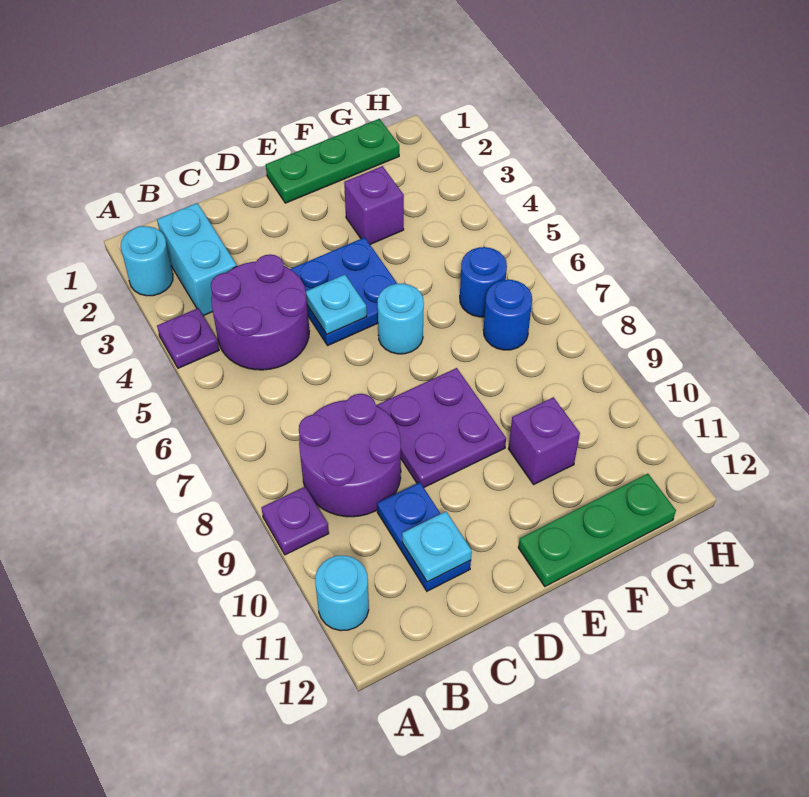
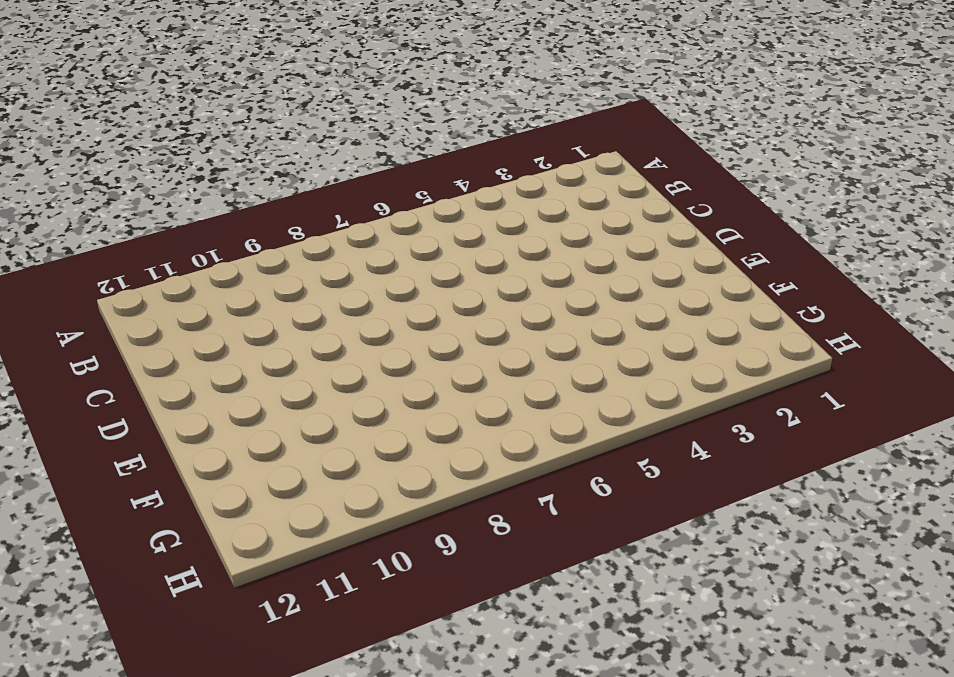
none -> cyan round brick A2 level 1
none -> purple plate A4 level 1
none -> purple plate A9 level 1

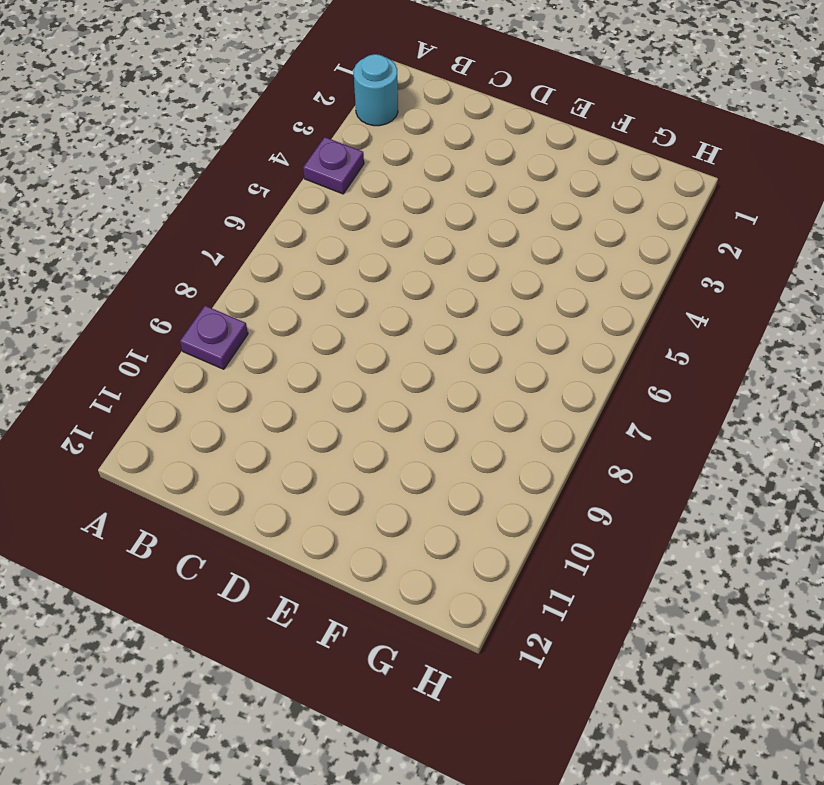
none -> cyan round brick A11 level 1
none -> cyan brick B2:B3 level 1
none -> purple round brick B4:C5 level 1

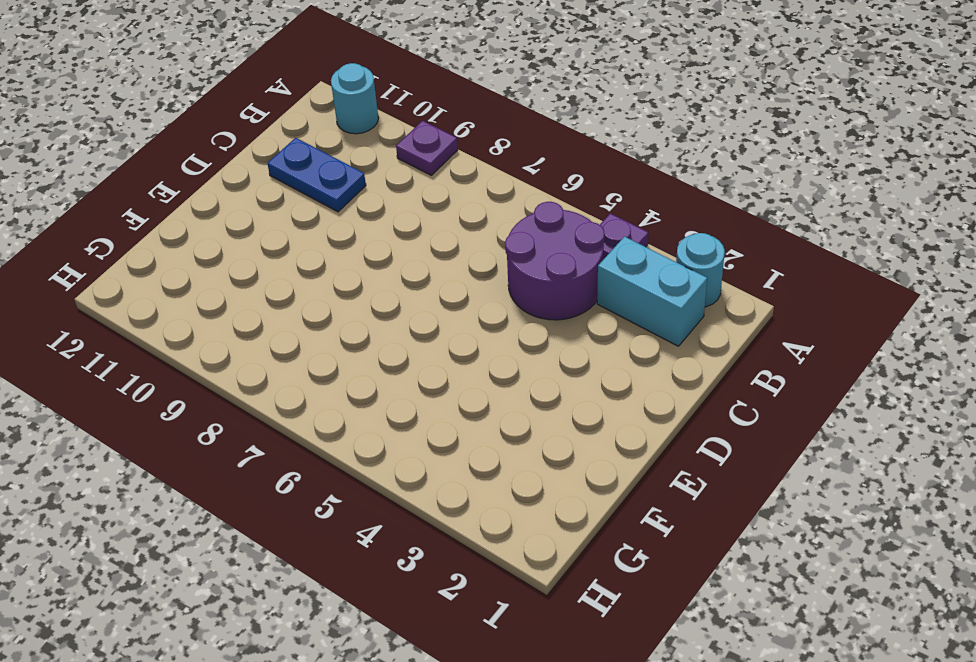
none -> purple round brick B8:C9 level 1
none -> blue plate D4:E5 level 1
none -> purple plate D8:E9 level 1

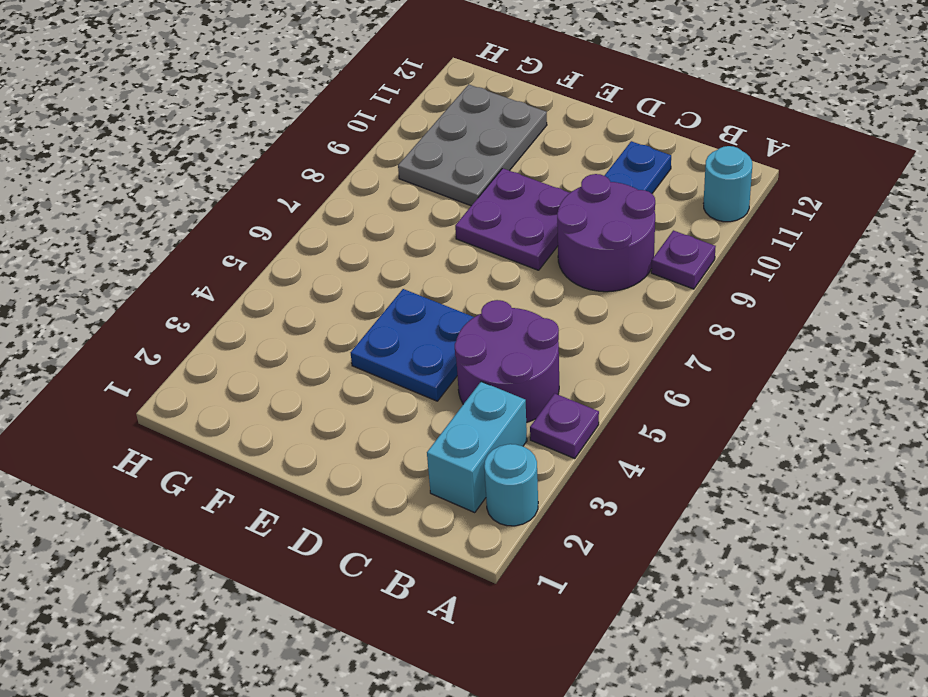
grey plate F9:G11 level 1 -> purple brick F10 level 1
none -> green plate E1:G1 level 1
none -> cyan round brick E6 level 1
none -> green plate E12:G12 level 1

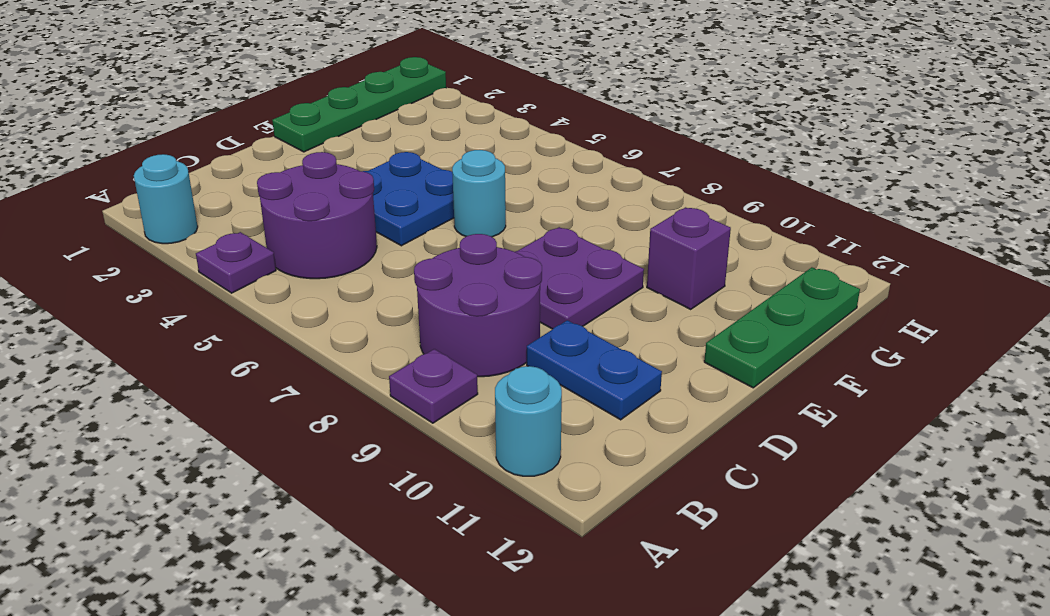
green plate E1:H1 level 1 -> green plate E1:G1 level 1
none -> cyan brick B2:B3 level 1
none -> purple brick F3 level 1
none -> blue round brick G6 level 1

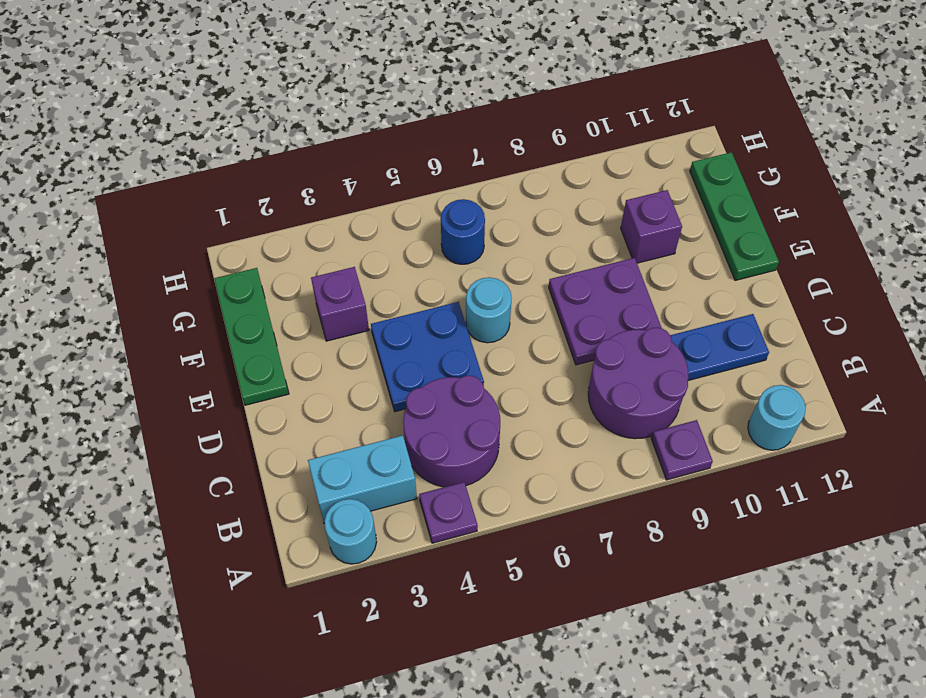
none -> blue round brick G7 level 1
none -> cyan plate C11 level 2
none -> cyan plate D5 level 2

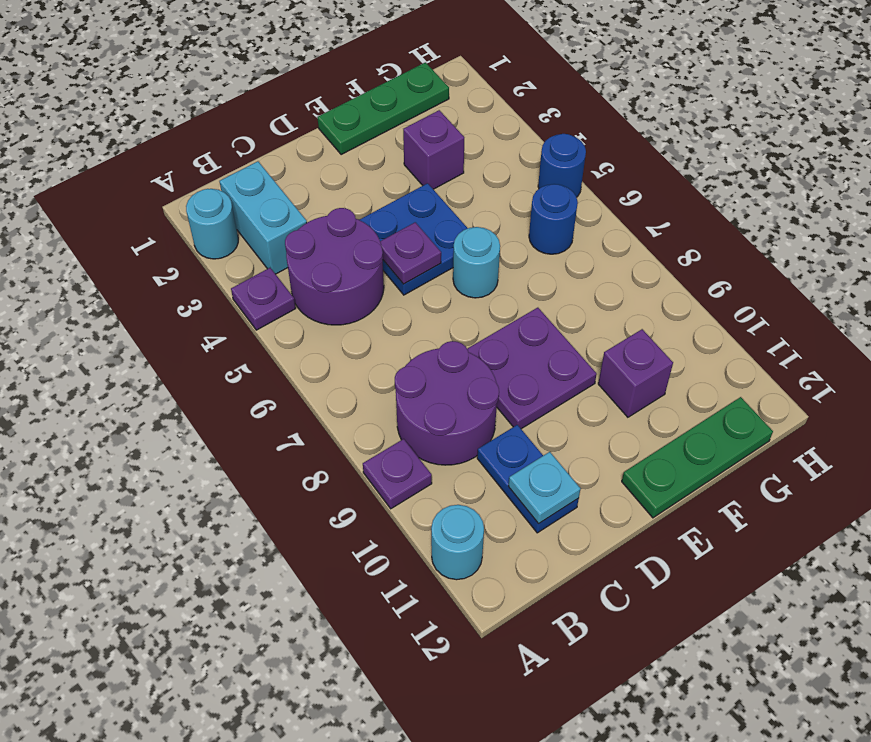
purple plate D5 level 2 -> cyan plate D5 level 2
blue round brick H5 level 1 -> blue round brick G7 level 1

